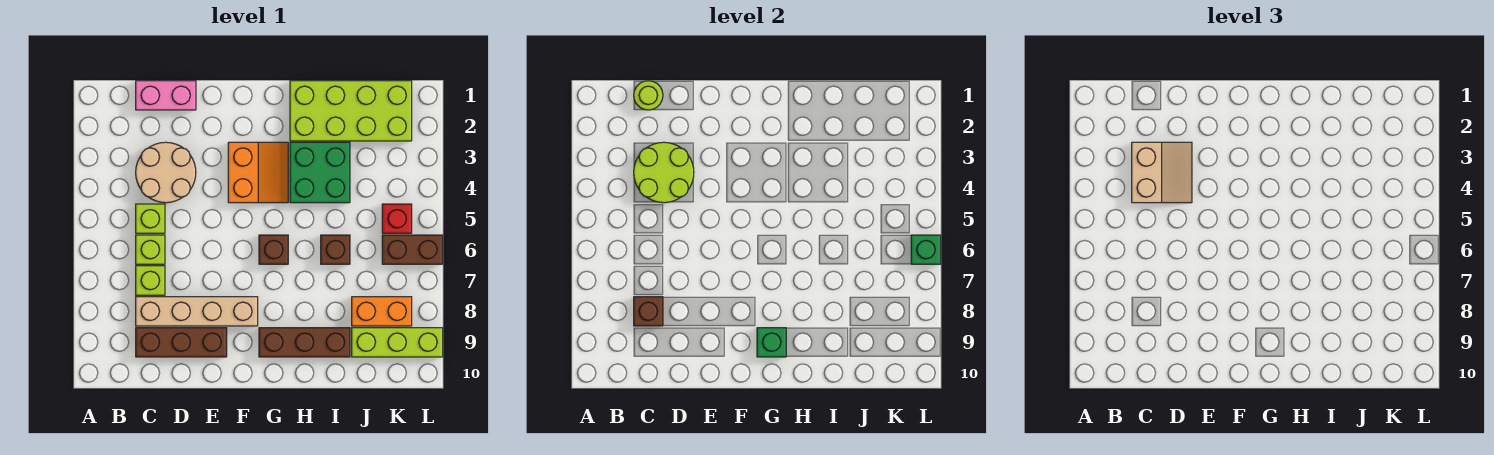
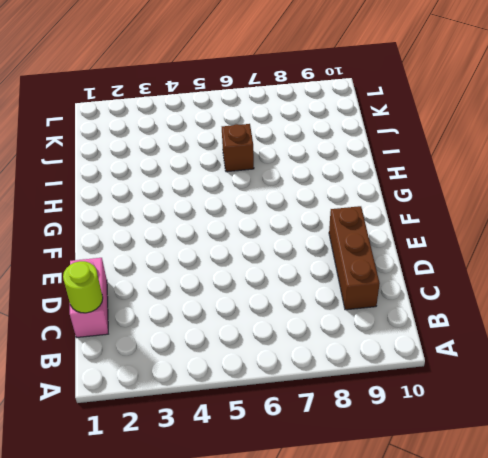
none -> tan round brick C3:D4 level 1
none -> lime brick C5 level 1
none -> lime brick C6 level 1

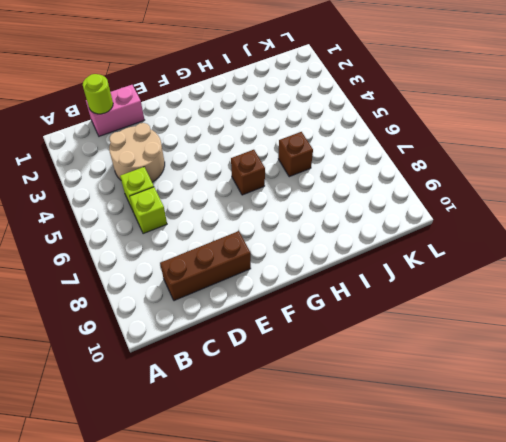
none -> lime brick C7 level 1
none -> tan brick C8:F8 level 1
none -> orange slope F3:G4 level 1 top F

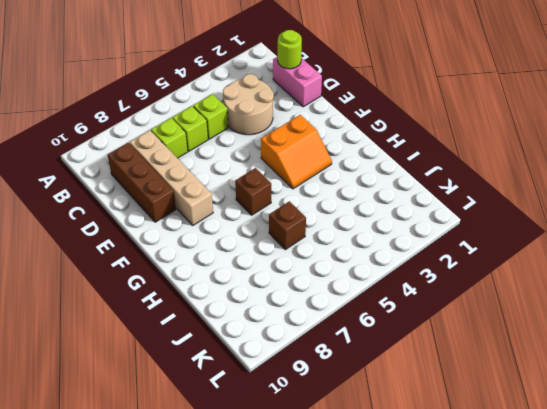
none -> brown brick G9:I9 level 1
none -> lime brick H1:K2 level 1
none -> green brick H3:I4 level 1

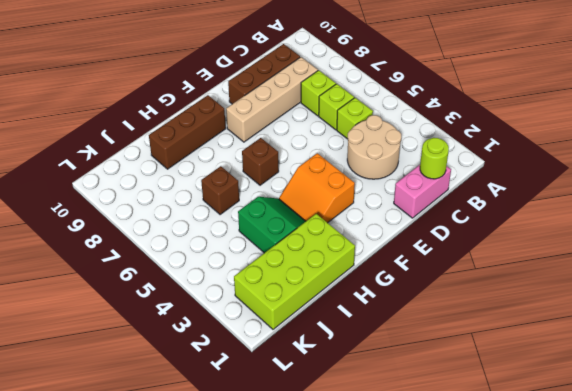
green slope H3:I4 level 1 top I -> green brick H3:I4 level 1
none -> orange brick J8:K8 level 1
none -> lime brick J9:L9 level 1
none -> red brick K5 level 1

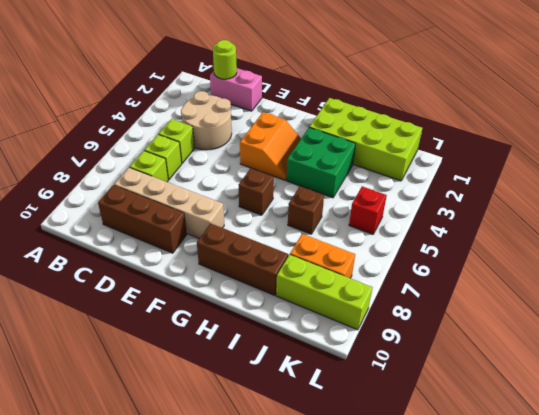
none -> brown brick K6:L6 level 1
none -> lime round brick C3:D4 level 2
none -> brown brick C8 level 2

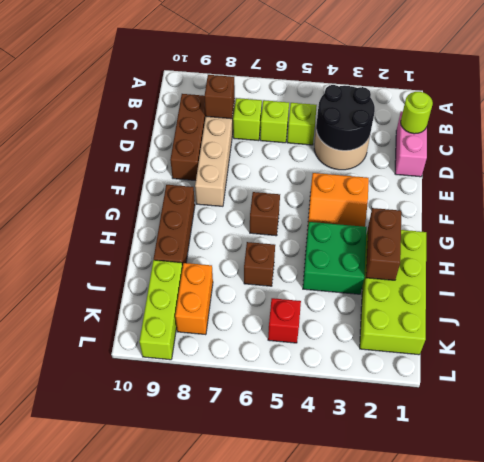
black round brick C3:D4 level 2 -> lime round brick C3:D4 level 2
brown brick H2:I2 level 2 -> brown brick K6:L6 level 1
none -> green brick G9 level 2
none -> green brick L6 level 2
none -> tan slope C3:D4 level 3 top C

